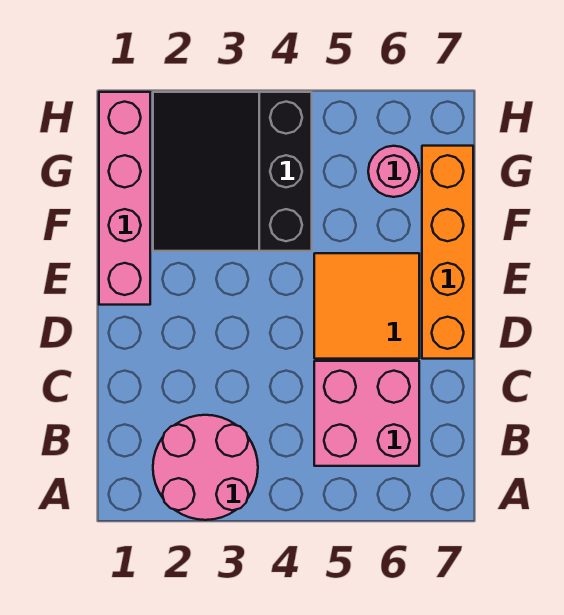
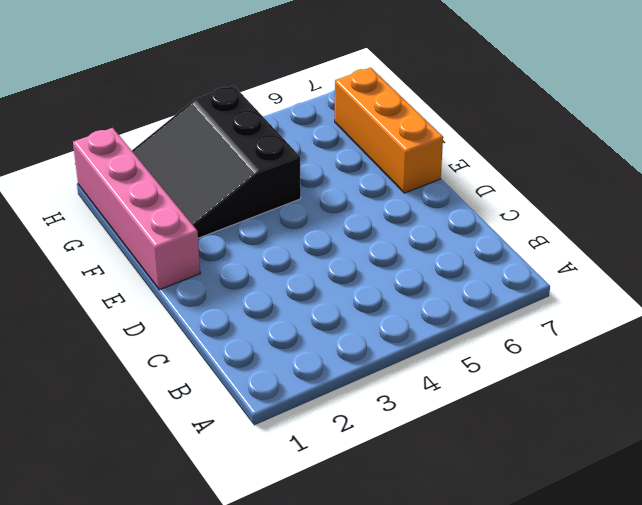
orange brick E7:G7 level 1 -> orange brick D7:G7 level 1
none -> pink round brick A2:B3 level 1
none -> pink brick B5:C6 level 1

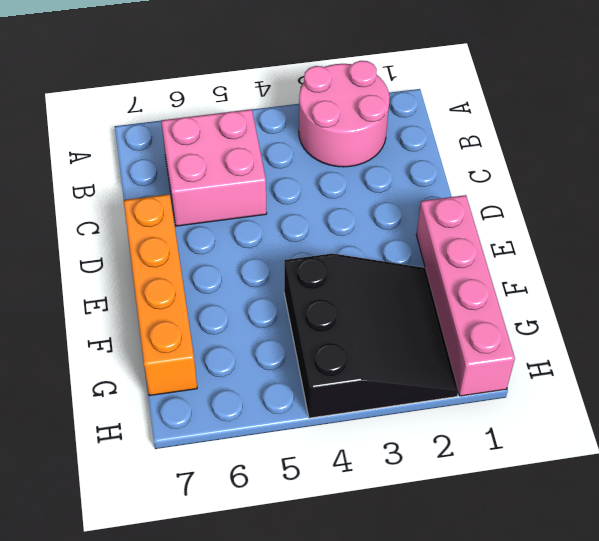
none -> orange tile D5:E6 level 1
none -> pink round brick G6 level 1

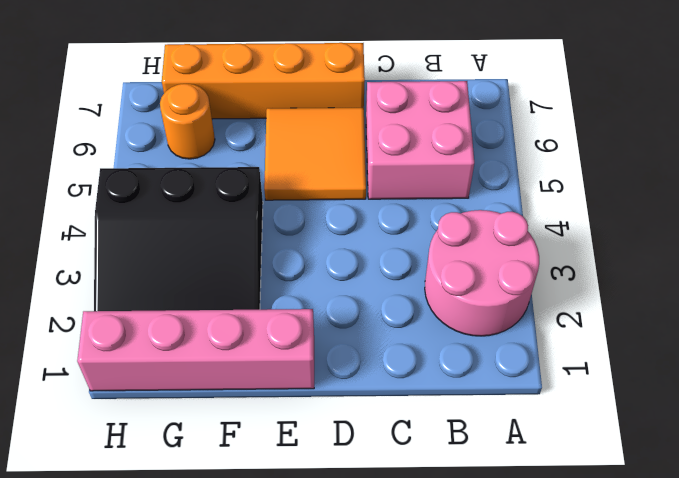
orange round brick G6 level 1 -> pink round brick G6 level 1

